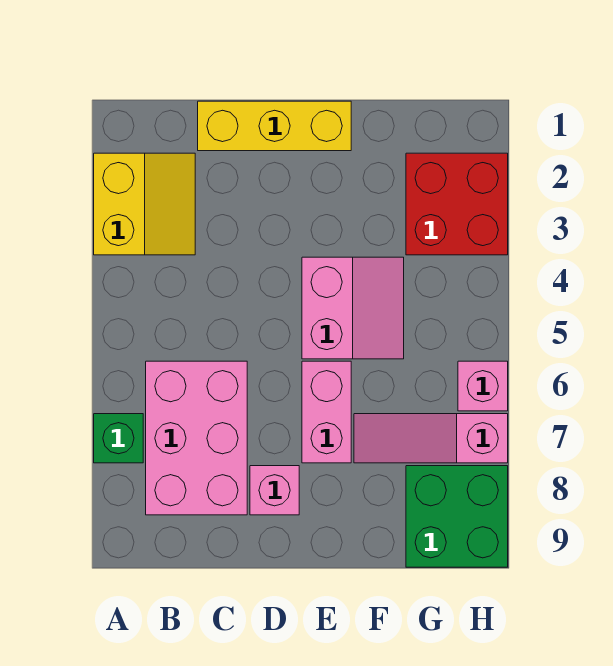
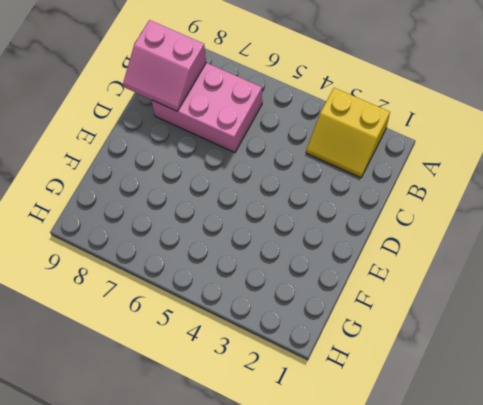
pink slope B8:C9 level 2 top B -> pink slope E4:F5 level 1 top E
none -> green brick A7 level 1
none -> yellow brick C1:E1 level 1

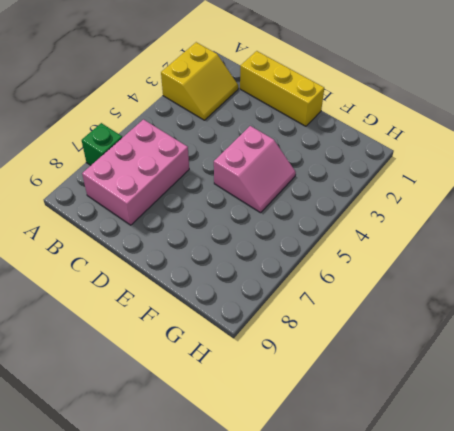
none -> pink brick D8 level 1
none -> pink brick E6:E7 level 1

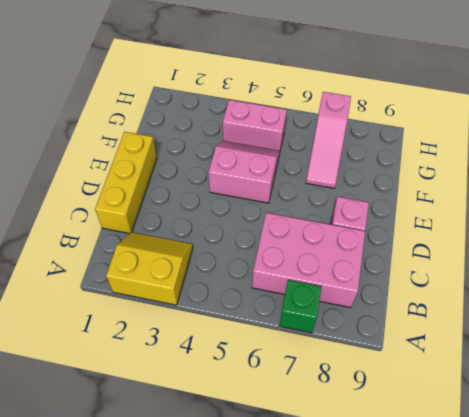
pink brick G4:G5 level 1 -> pink brick E6:E7 level 1
none -> red brick G2:H3 level 1
none -> green brick G8:H9 level 1

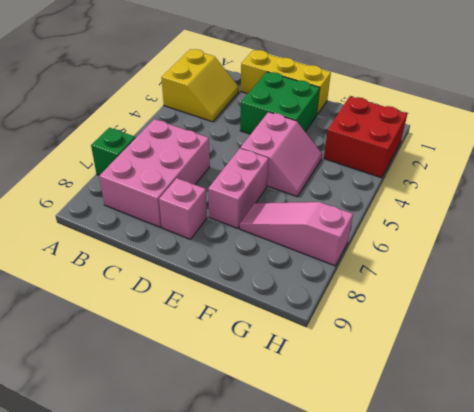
green brick D2:E3 level 1 -> green brick G8:H9 level 1
none -> pink brick H6 level 1

